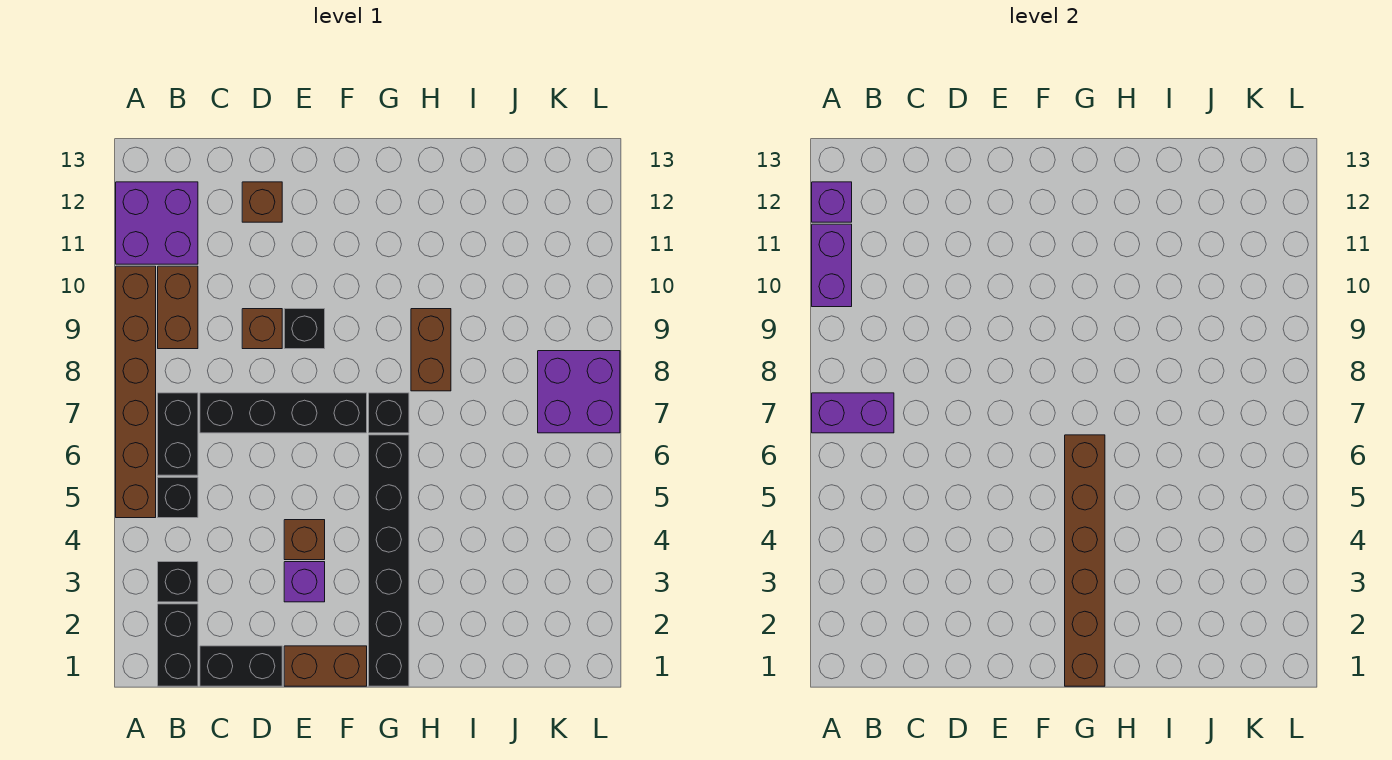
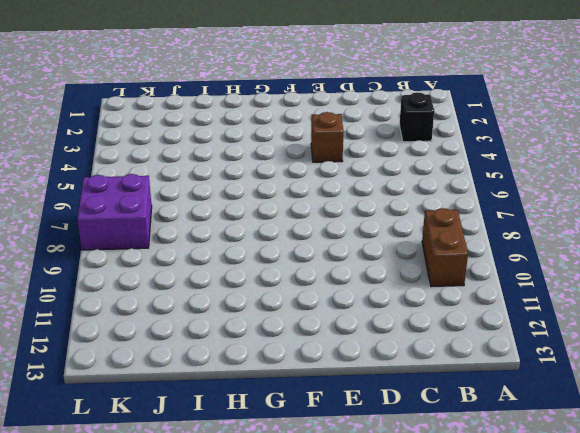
none -> brown brick A5:A10 level 1
none -> purple brick A11:B12 level 1
none -> black brick B1:B2 level 1

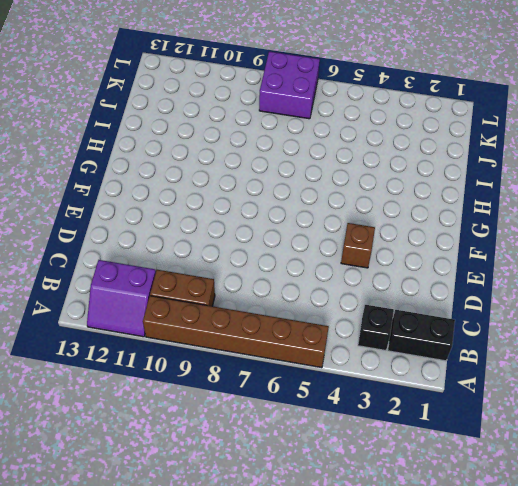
purple slope A11:B12 level 1 top B -> purple brick A11:B12 level 1
none -> black brick B5 level 1
none -> black brick B6:B7 level 1
none -> black brick C1:D1 level 1

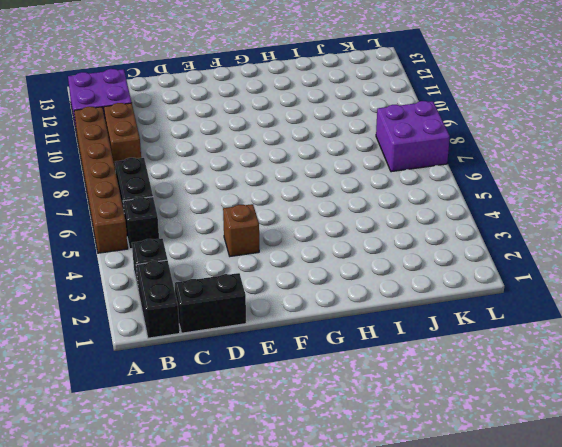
none -> black brick C7:F7 level 1
none -> brown brick D9 level 1
none -> brown brick D12 level 1

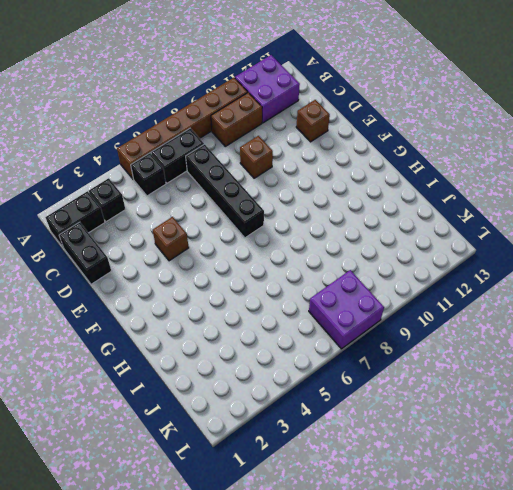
none -> brown brick E1:F1 level 1
none -> purple brick E3 level 1
none -> black brick E9 level 1

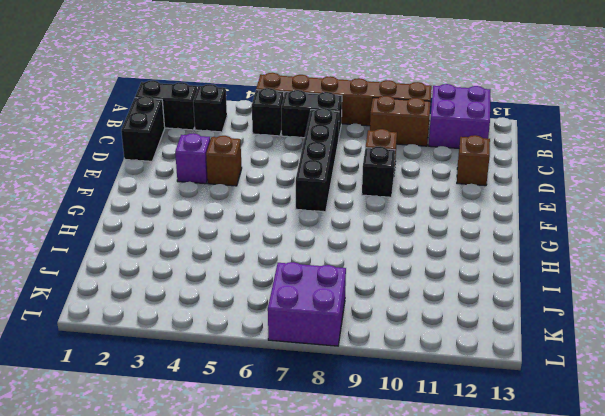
none -> brown brick E1:F1 level 1
none -> black brick G1:G6 level 1
none -> black brick G7 level 1

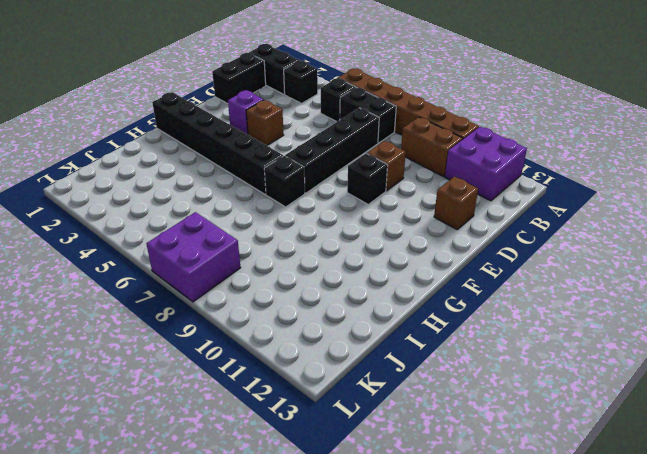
none -> brown brick E1:F1 level 1
none -> brown brick H8:H9 level 1
none -> purple brick A7:B7 level 2

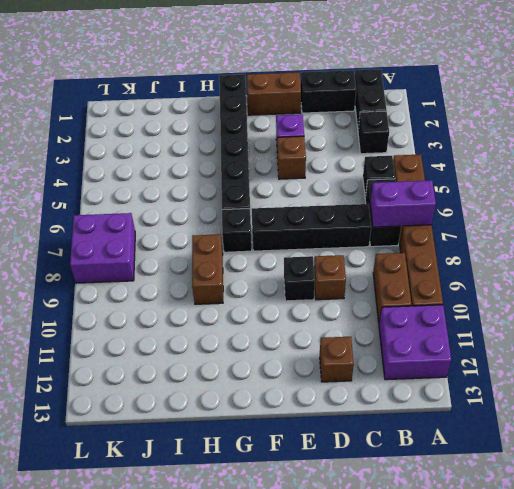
none -> purple brick A10:A11 level 2
none -> purple brick A12 level 2
none -> brown brick G1:G6 level 2

